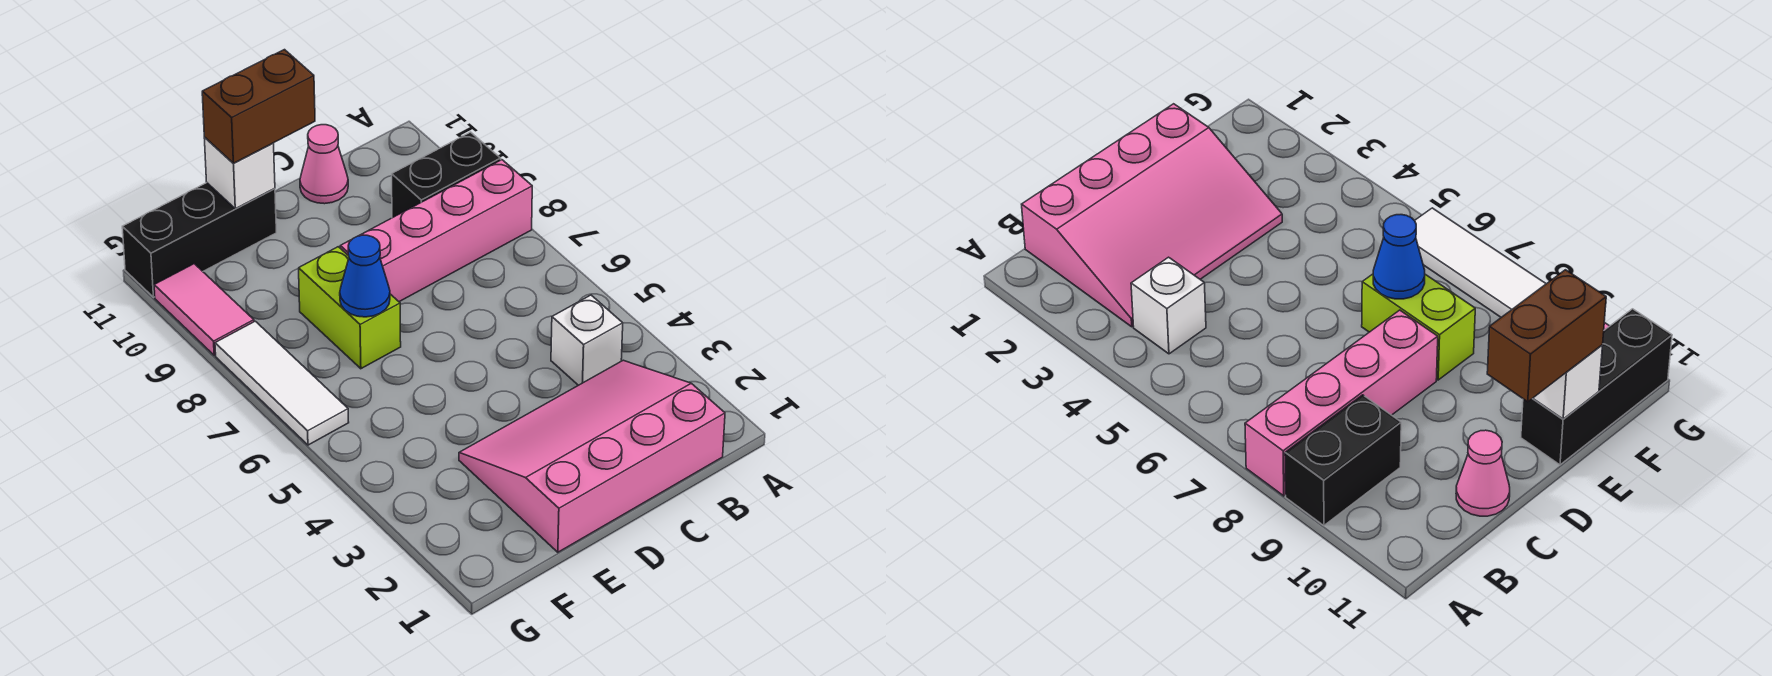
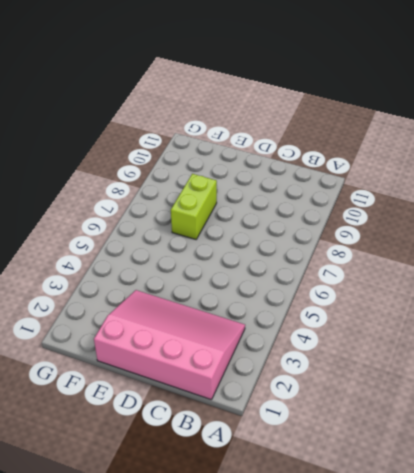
none -> pink brick A8:D8 level 1
none -> black brick A9:B9 level 1
none -> white brick B4 level 1

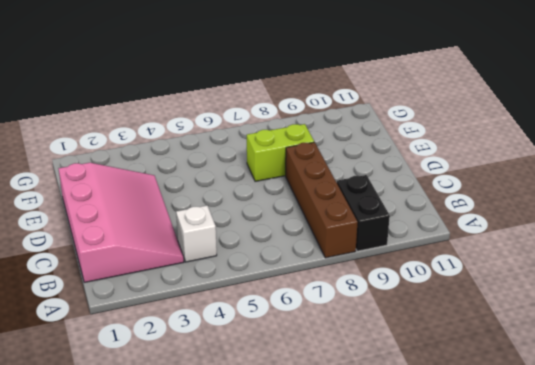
brown brick A8:D8 level 1 -> pink brick A8:D8 level 1
none -> pink cone C11 level 1
none -> black brick E11:G11 level 1
none -> white tile G6:G8 level 1

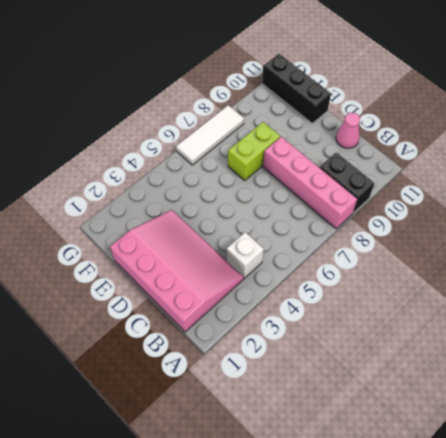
none -> pink tile G9:G10 level 1
none -> blue cone E7 level 2
none -> white brick E11 level 2

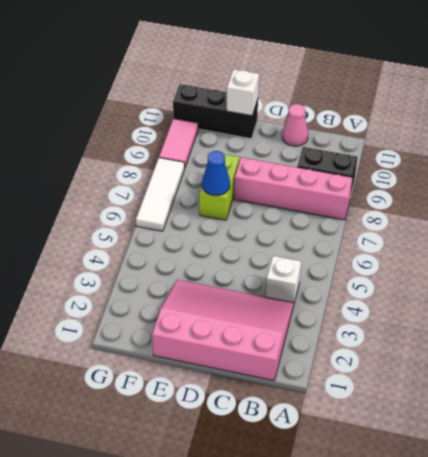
none -> brown brick D11:E11 level 3

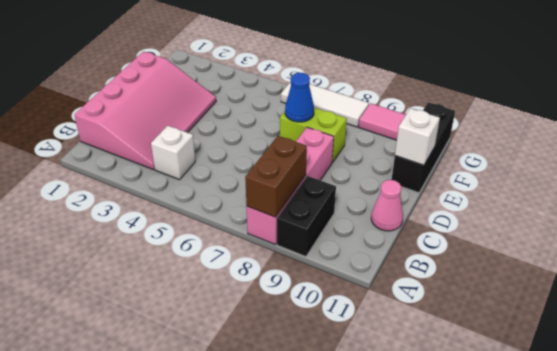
brown brick A8:B8 level 2 -> brown brick D11:E11 level 3

